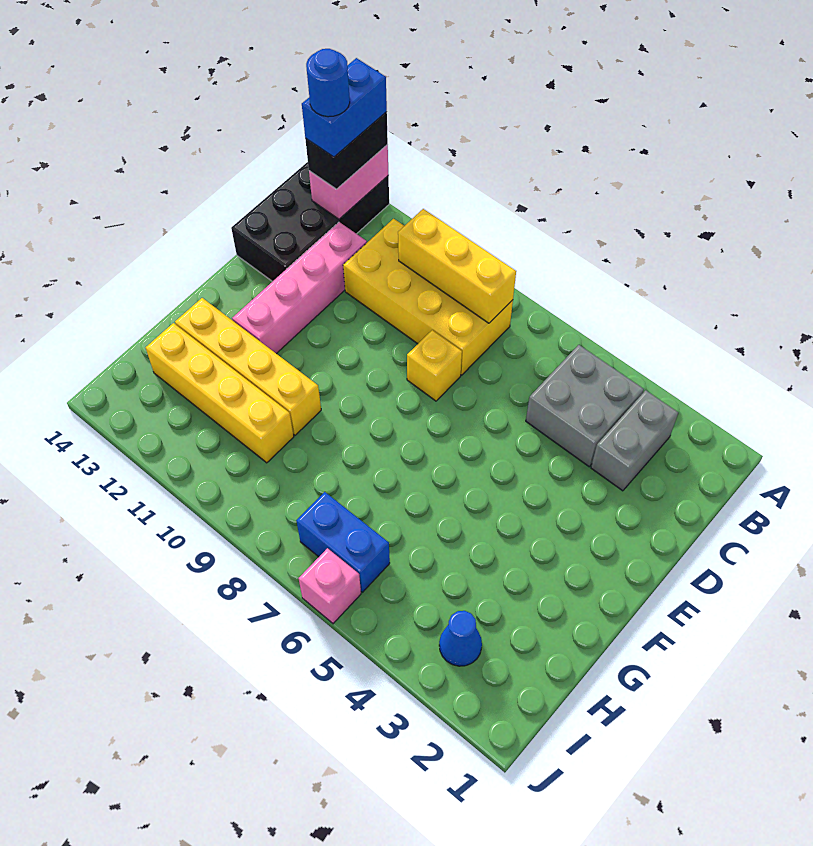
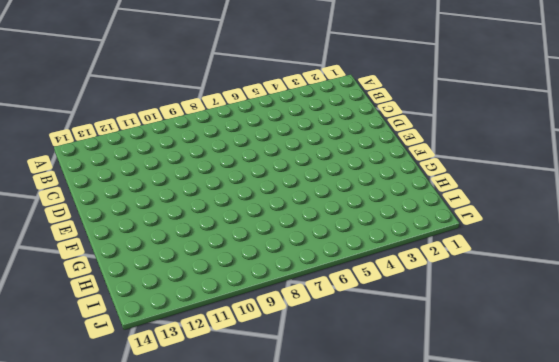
none -> black brick A13:D14 level 1
none -> grey brick B3:C3 level 1
none -> grey brick B4:C5 level 1

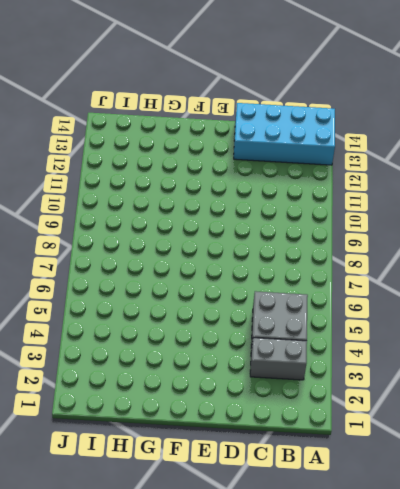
cyan brick A13:D14 level 1 -> black brick A13:D14 level 1
none -> yellow brick B8:C11 level 1
none -> pink brick C12:F12 level 1
none -> yellow brick D8 level 1

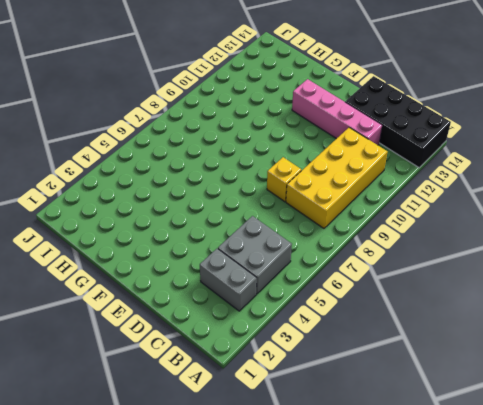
none -> yellow brick G10:G13 level 1
none -> yellow brick H10:H13 level 1
none -> blue cone I3 level 1

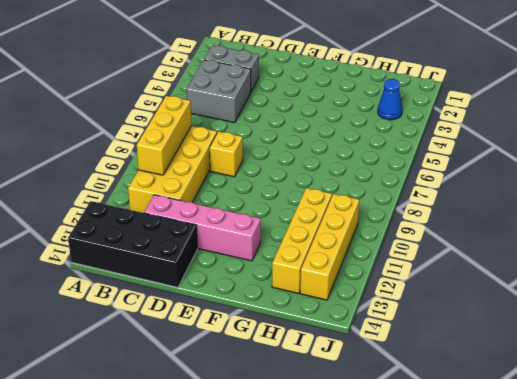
yellow brick I10:I13 level 1 -> yellow brick G10:G13 level 1
none -> blue brick I6:I7 level 1
none -> pink brick J6 level 1
none -> pink brick A13:B13 level 2

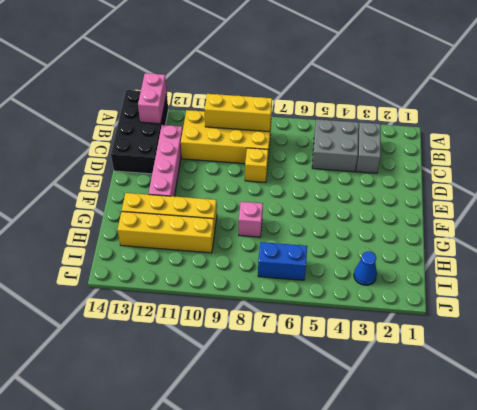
pink brick G8 level 1 -> pink brick J6 level 1
none -> black brick A13:B13 level 3
none -> blue brick A13:B13 level 4
none -> blue round brick B13 level 5

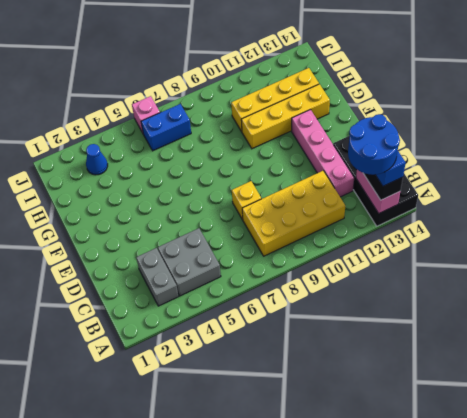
blue round brick A12:B13 level 5 -> blue round brick B13 level 5
none -> yellow brick B8:B10 level 2

